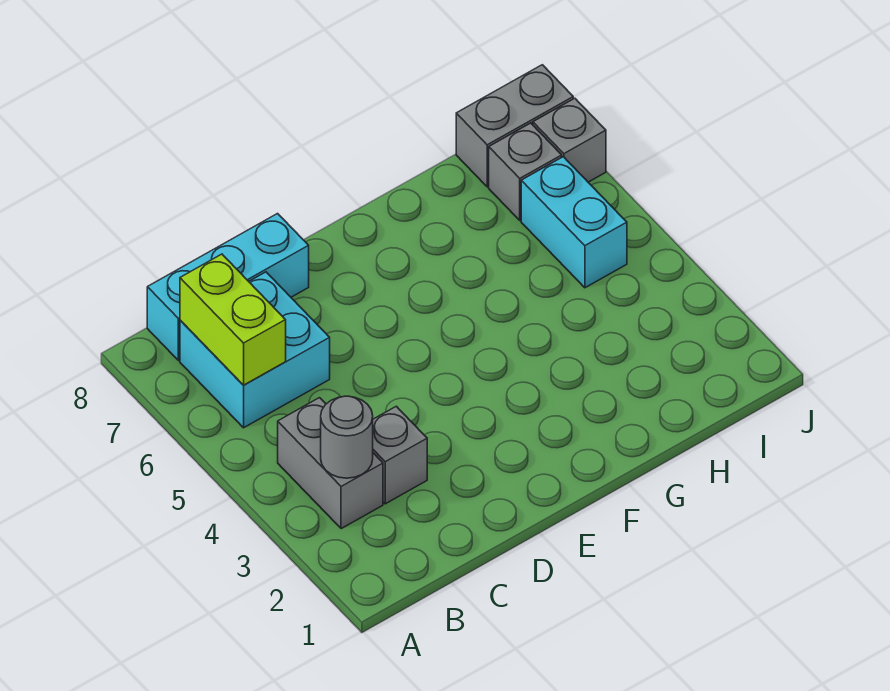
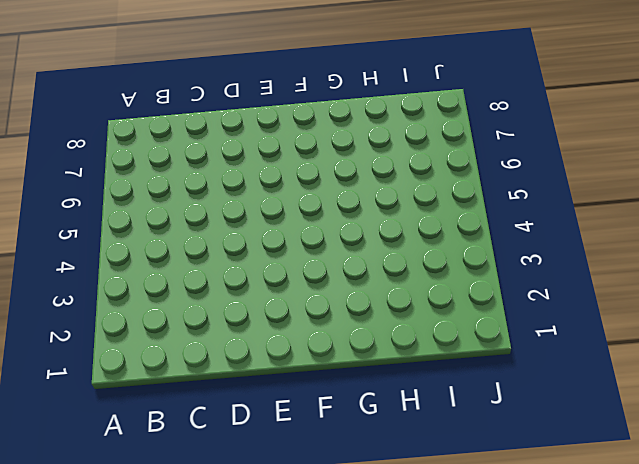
none -> grey brick B3:B4 level 1
none -> cyan brick B6:C7 level 1

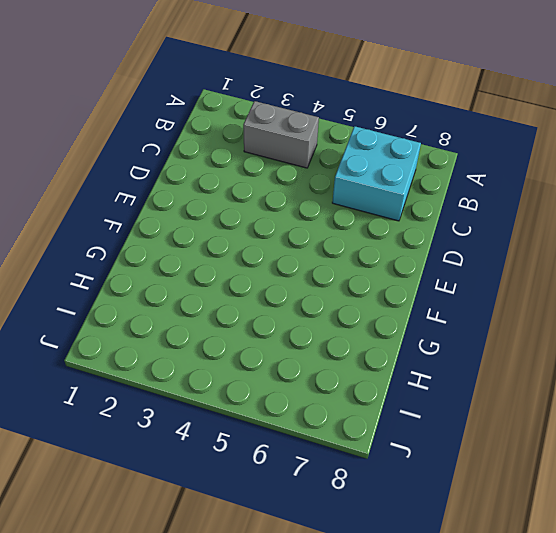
none -> cyan brick B8:D8 level 1
none -> grey brick C3 level 1

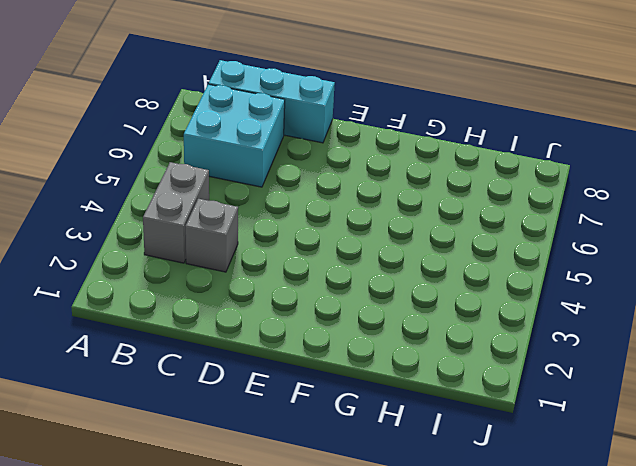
none -> cyan brick I5:I6 level 1
none -> grey brick I7 level 1

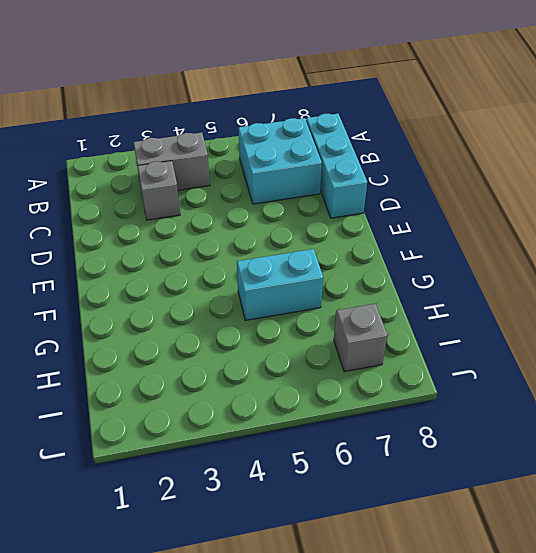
cyan brick G5:G6 level 1 -> cyan brick I5:I6 level 1
none -> grey brick I8:J8 level 1
none -> grey brick J7 level 1

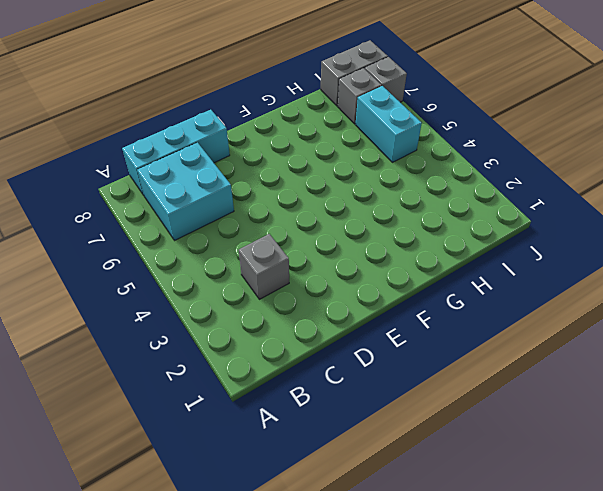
none -> grey brick B3:B4 level 1
none -> grey round brick B3 level 2

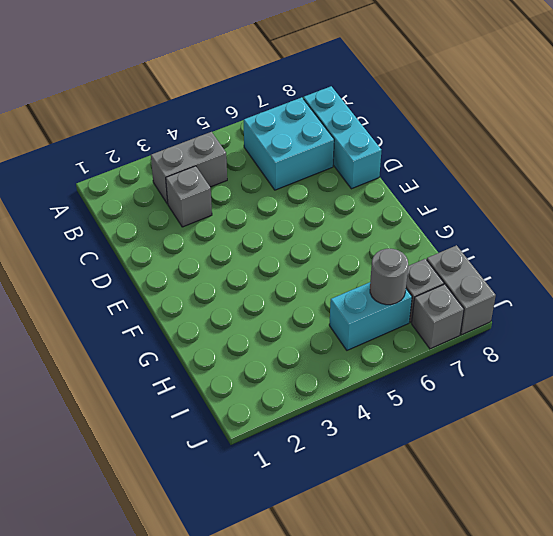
grey round brick I6 level 2 -> grey round brick B3 level 2
none -> lime brick B6:B7 level 2

